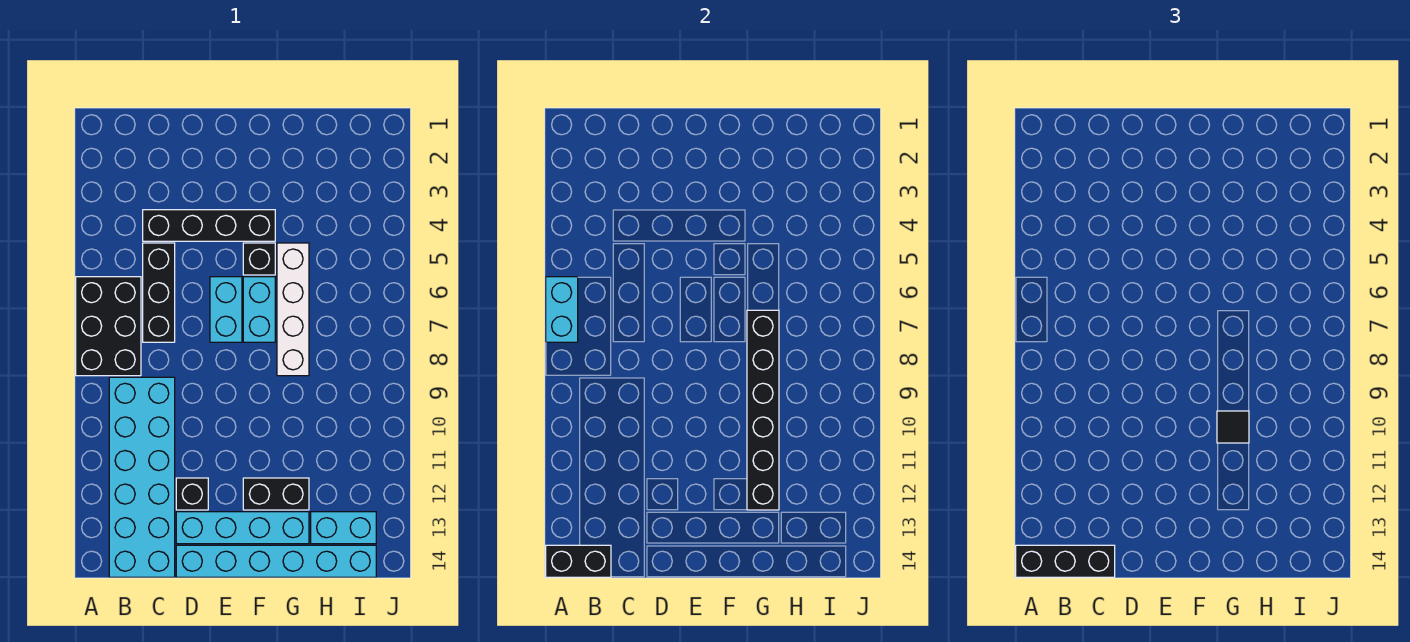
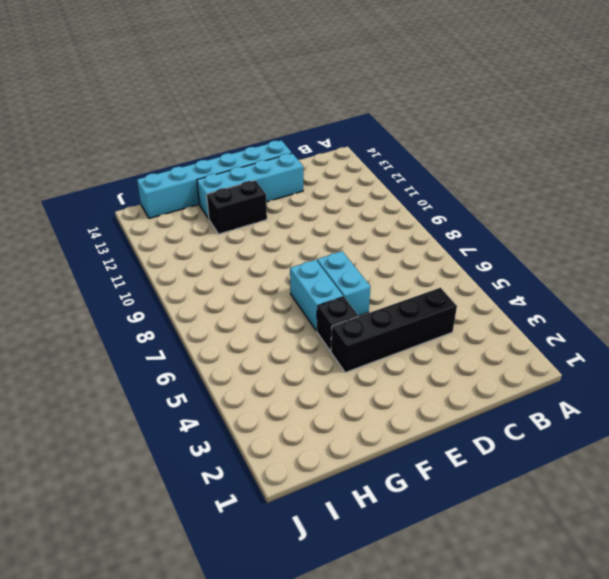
none -> black brick A6:B8 level 1
none -> cyan brick B9:C14 level 1
none -> black brick C5:C7 level 1

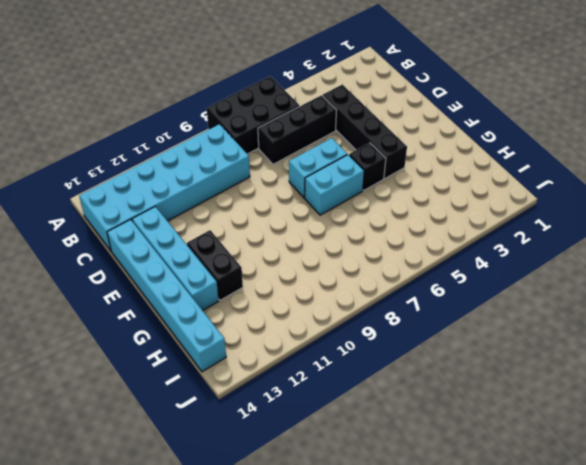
none -> black brick D12 level 1
none -> white brick G5:G8 level 1
none -> cyan brick H13:I13 level 1

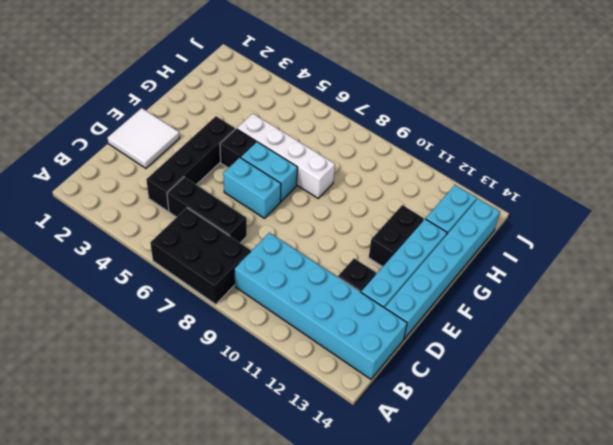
white tile D1:E2 level 1 -> none
none -> cyan brick A6:A7 level 2
none -> black brick A14:B14 level 2
none -> black brick G7:G12 level 2

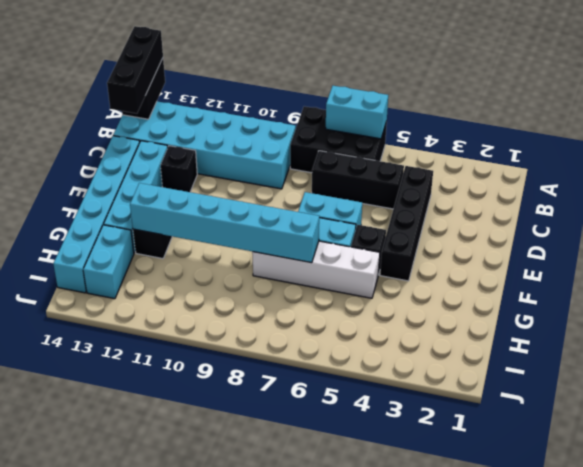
cyan brick G7:G12 level 2 -> black brick G7:G12 level 2
none -> black tile G10 level 3

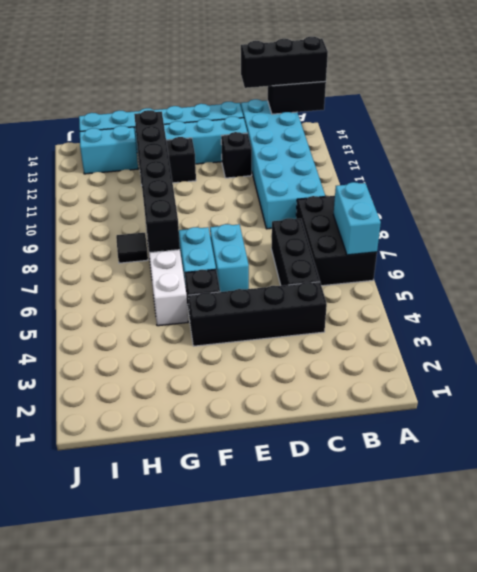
black tile H8 level 1 -> black tile G10 level 3

